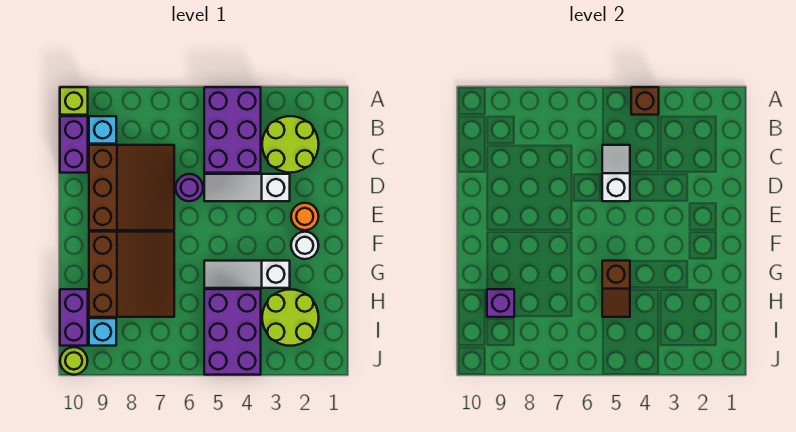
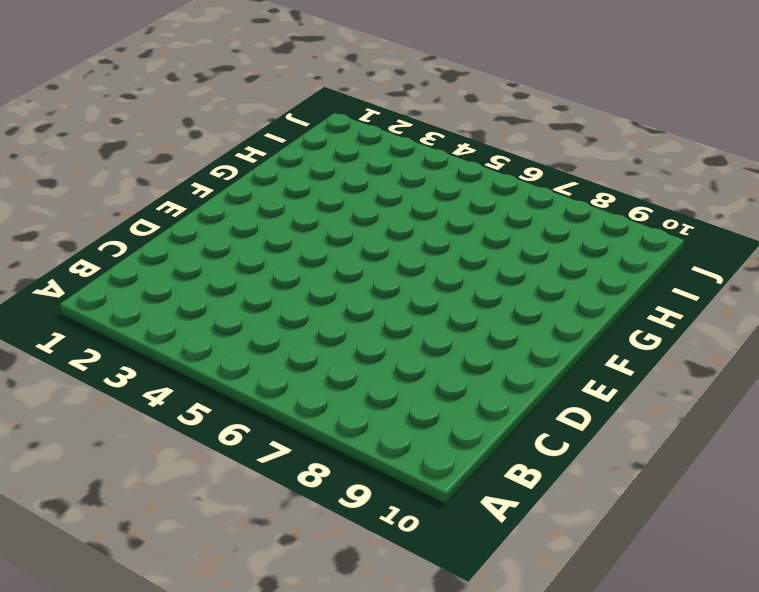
none -> purple brick A4:C5 level 1
none -> lime brick A10 level 1
none -> lime round brick B2:C3 level 1

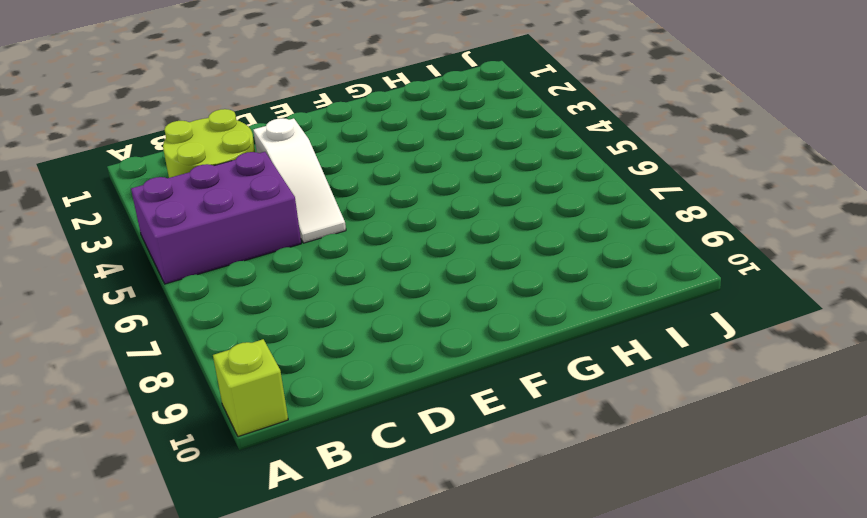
none -> cyan brick B9 level 1
none -> purple brick B10:C10 level 1
none -> brown slope C7:E9 level 1 top 9

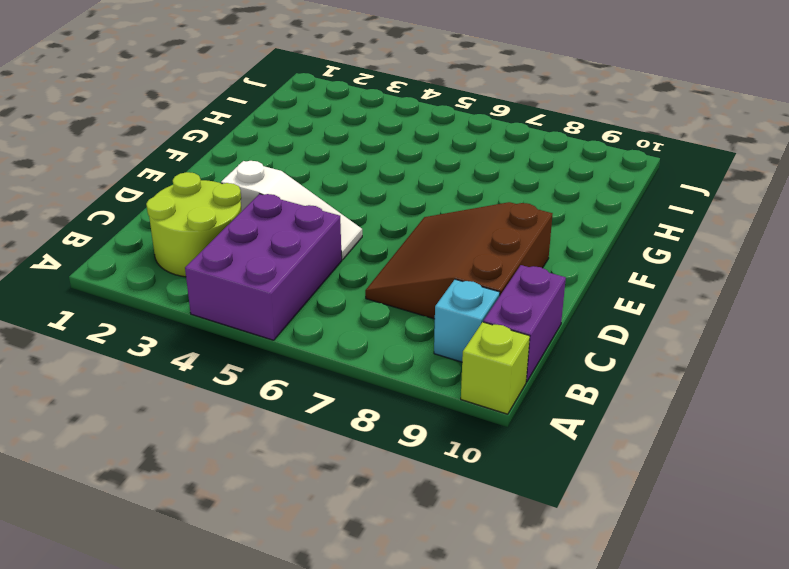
none -> purple round brick D6 level 1
none -> orange round brick E2 level 1
none -> white round brick F2 level 1

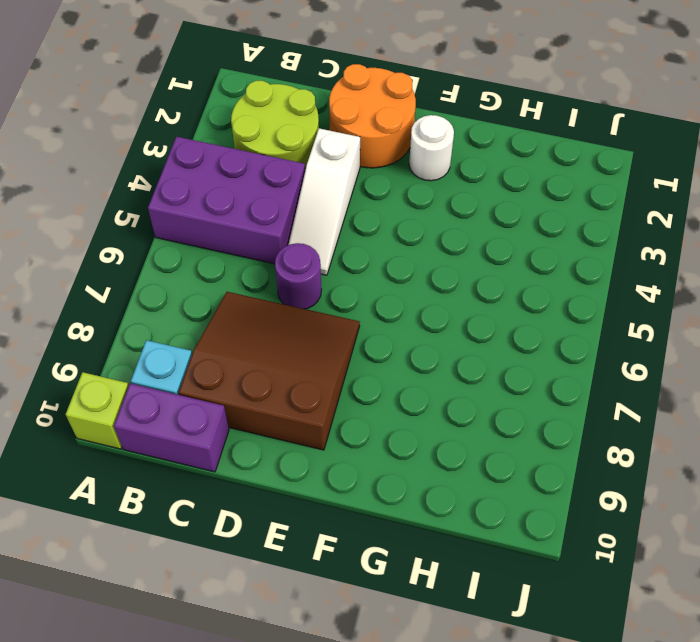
orange round brick D1:E2 level 1 -> orange round brick E2 level 1
none -> brown slope F7:H9 level 1 top 9
none -> white slope G3:G5 level 1 top 3
none -> lime round brick H2:I3 level 1

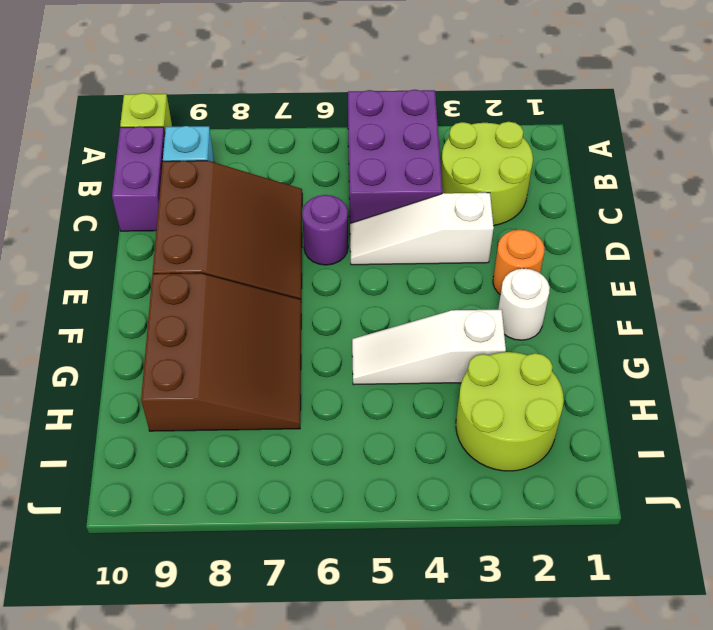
none -> purple brick H4:J5 level 1
none -> purple brick H10:I10 level 1
none -> cyan brick I9 level 1

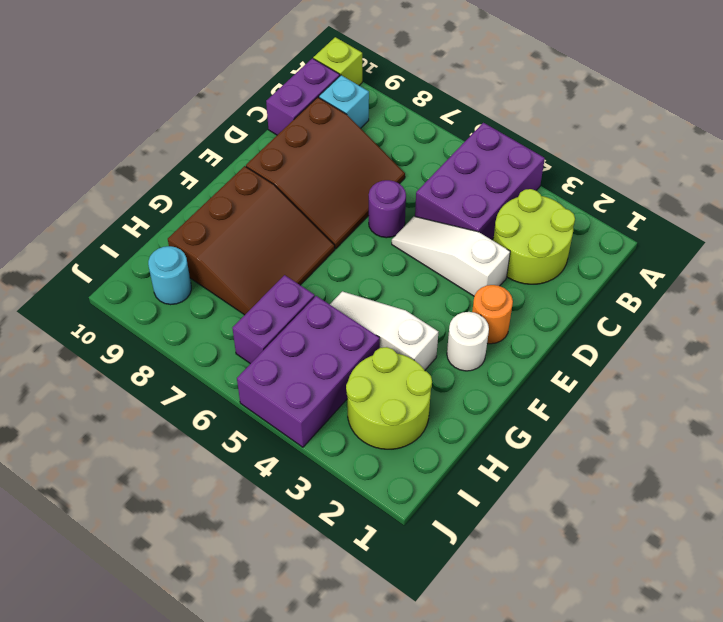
purple brick H6:I6 level 1 -> purple brick H10:I10 level 1
cyan round brick I9 level 1 -> cyan brick I9 level 1
none -> lime round brick J10 level 1
none -> brown brick A4 level 2
none -> white slope C5:D5 level 2 top D

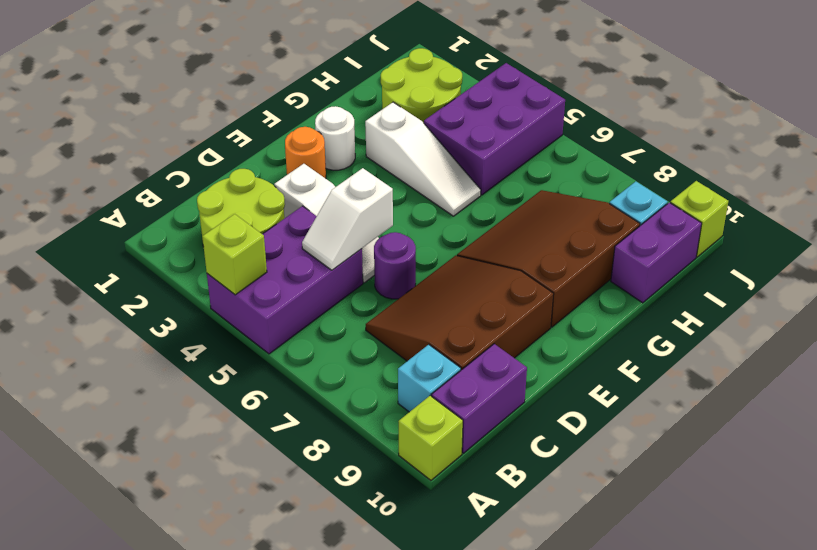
lime brick A4 level 2 -> brown brick A4 level 2
lime brick J10 level 1 -> lime round brick J10 level 1
none -> brown slope G5:H5 level 2 top G
none -> purple brick H9 level 2

